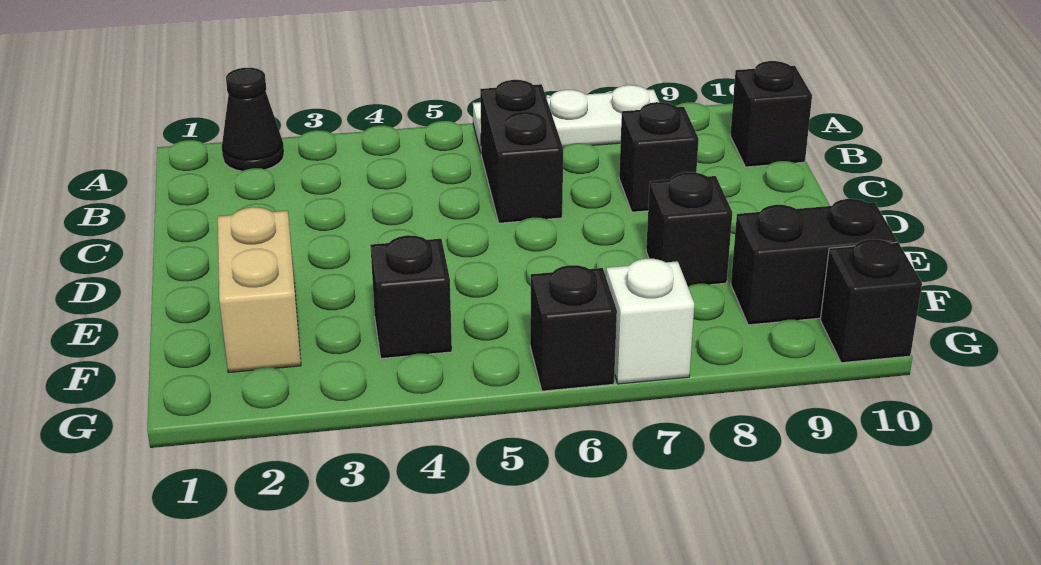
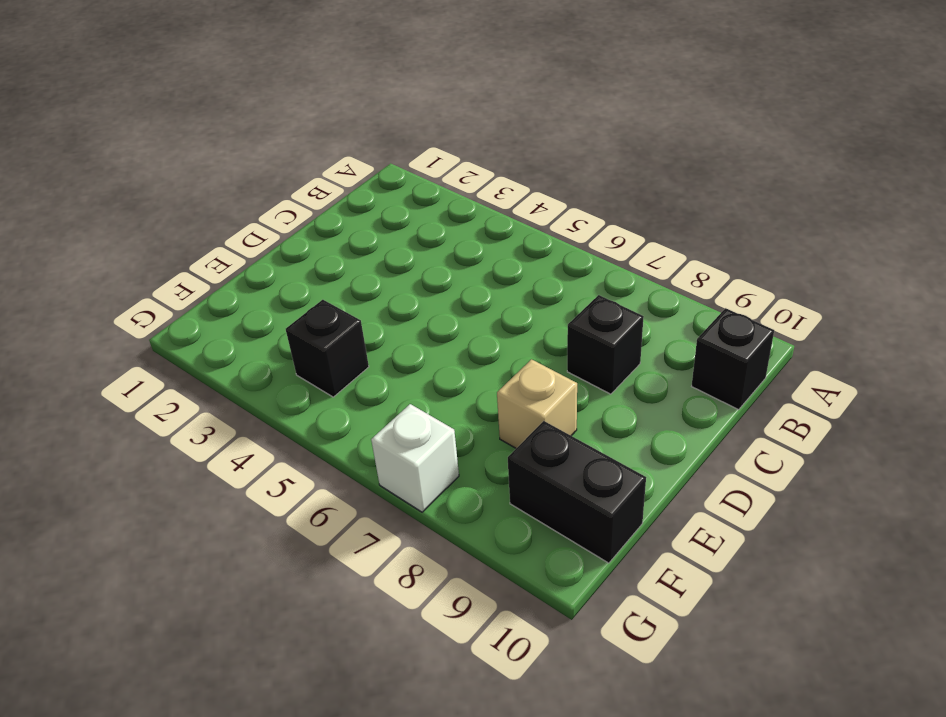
tan brick E8 level 1 -> black brick E8 level 1
none -> black cone A2 level 1
none -> white plate A6:A8 level 1
none -> black brick B6:C6 level 1

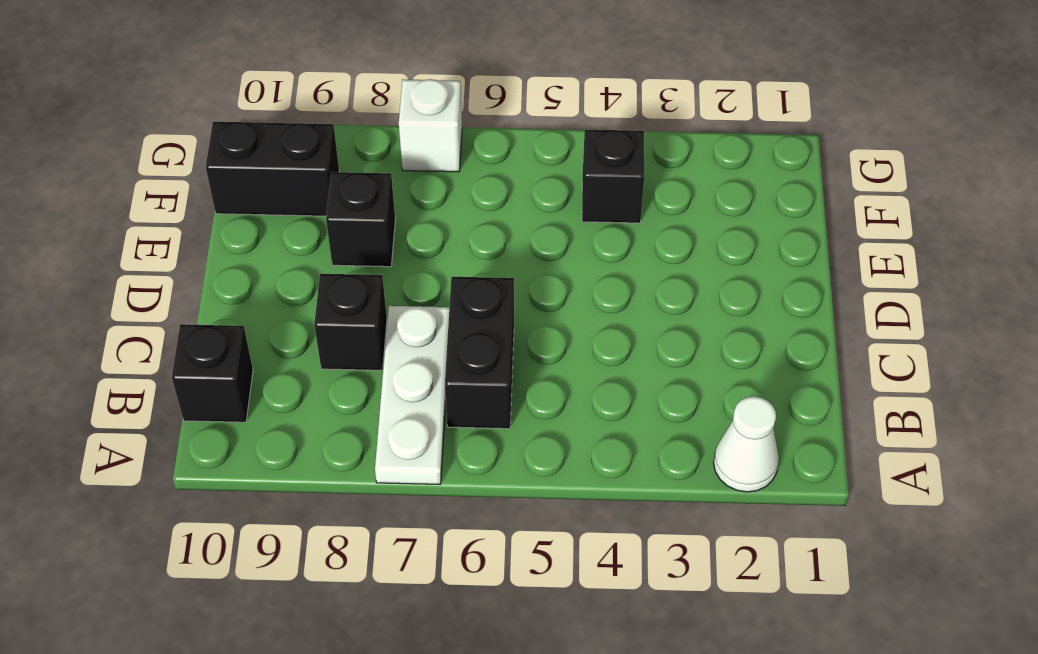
white cone A2 level 1 -> black cone A2 level 1
white plate A7:C7 level 1 -> white plate A6:A8 level 1
none -> tan brick E2:F2 level 1
none -> black brick G6 level 1
none -> black brick G10 level 1

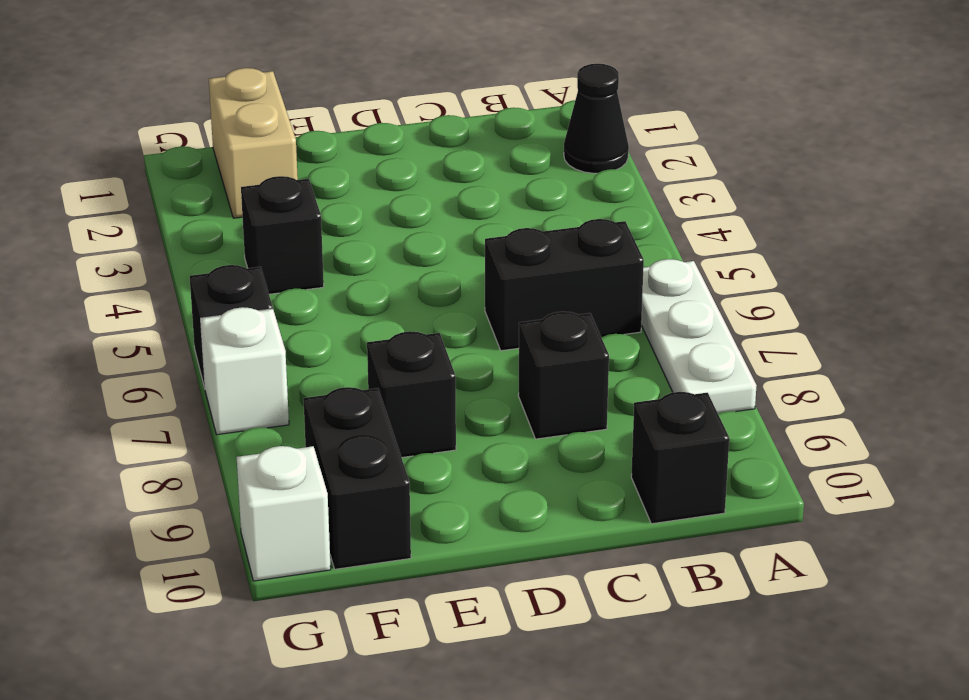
tan brick F1:F2 level 1 -> tan brick E2:F2 level 1
white brick G10 level 1 -> black brick G10 level 1

